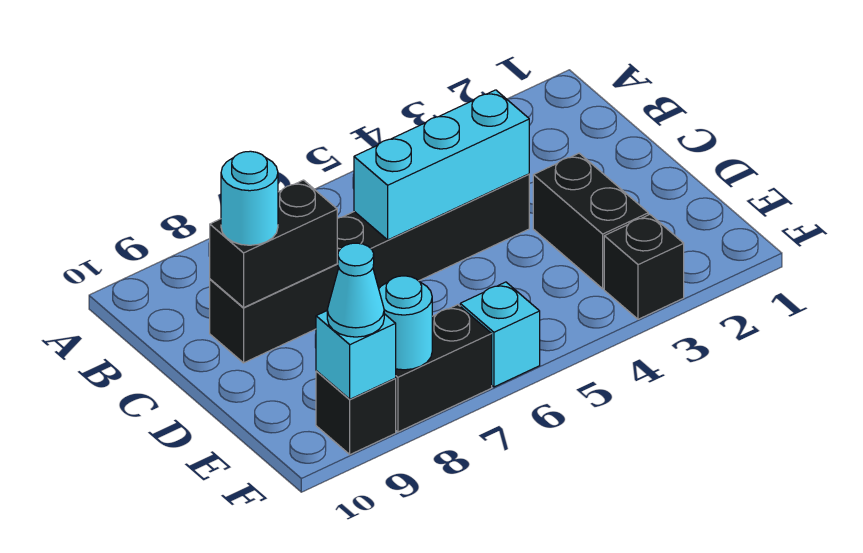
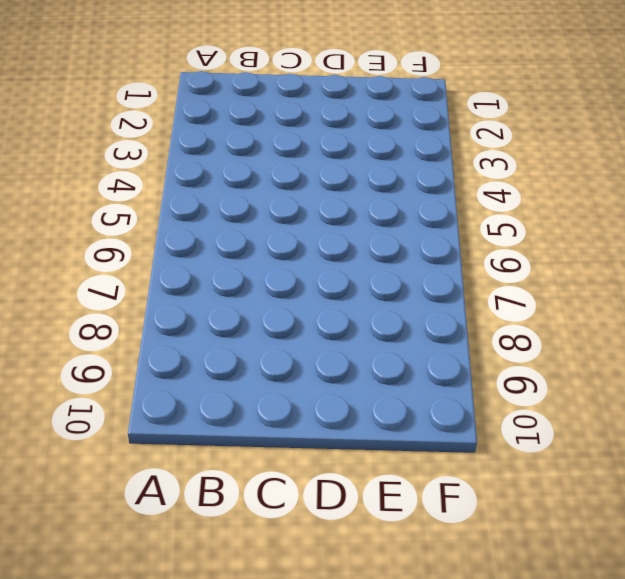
none -> black brick C4:C9 level 1
none -> black brick D3:E3 level 1
none -> black brick F3 level 1

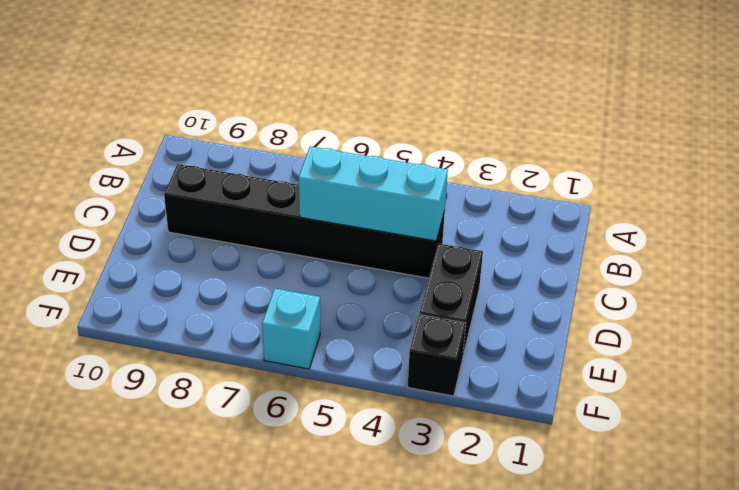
none -> black brick F7:F8 level 1
none -> black brick F9 level 1
none -> black brick C8:C9 level 2

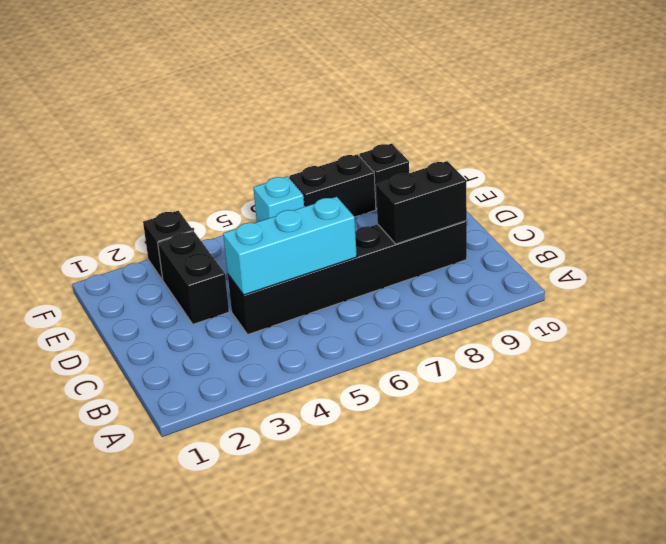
none -> cyan round brick F8 level 2
none -> cyan brick F9 level 2
none -> cyan round brick C9 level 3

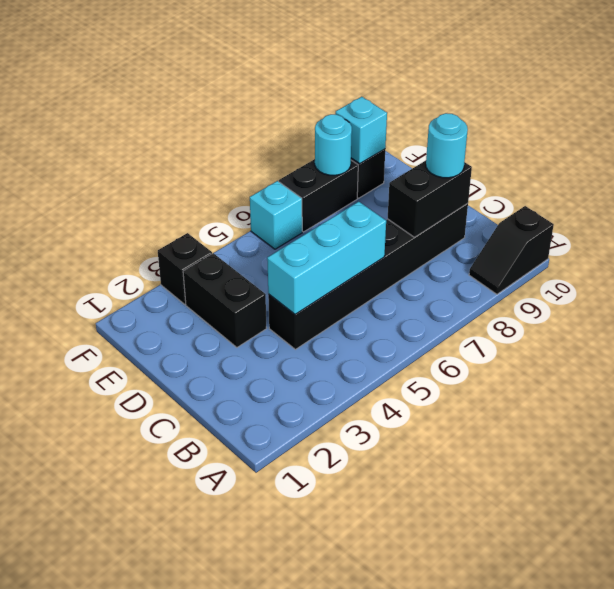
black slope A9:A10 level 1 top 10 -> none
none -> cyan cone F9 level 3

